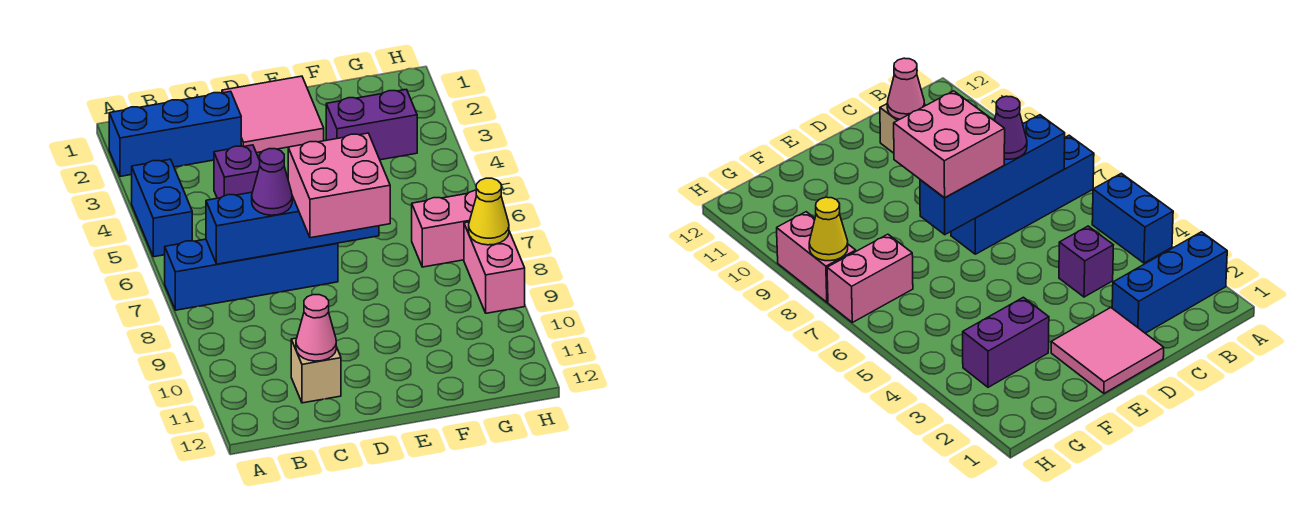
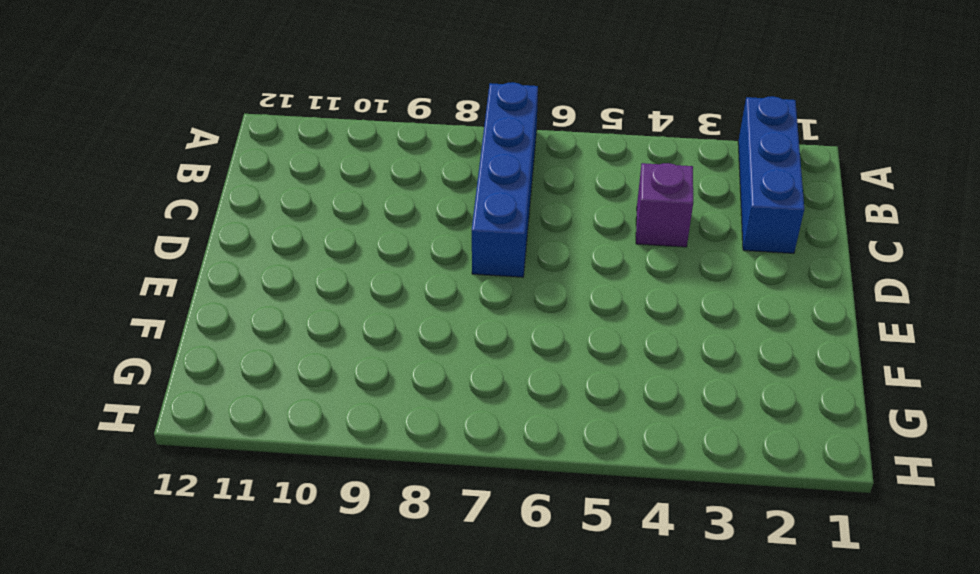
none -> blue brick A4:A5 level 1
none -> tan brick C11 level 1
none -> pink tile D1:E2 level 1

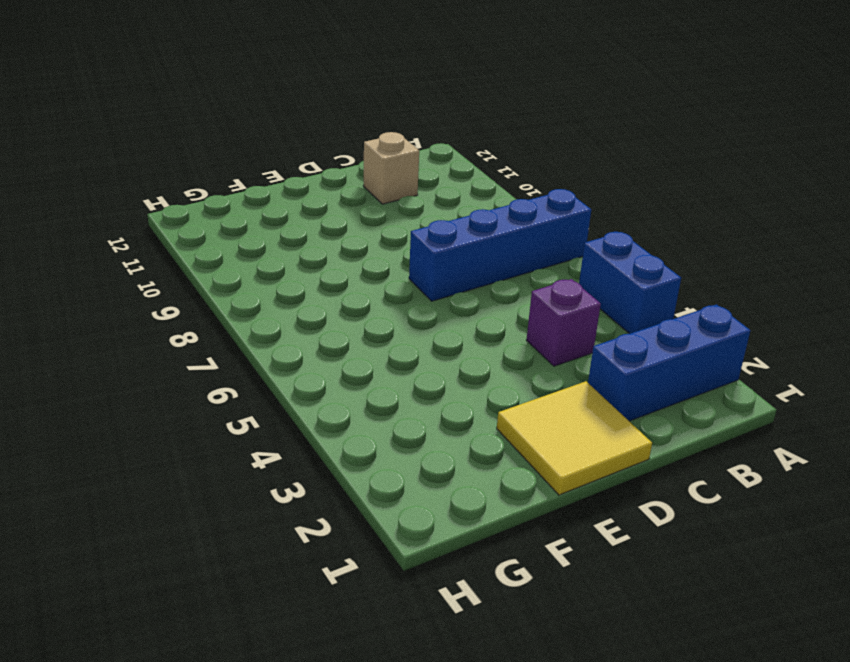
yellow tile D1:E2 level 1 -> pink tile D1:E2 level 1
none -> purple brick F3:G3 level 1
none -> pink brick G7:H7 level 1
none -> pink brick H8:H9 level 1

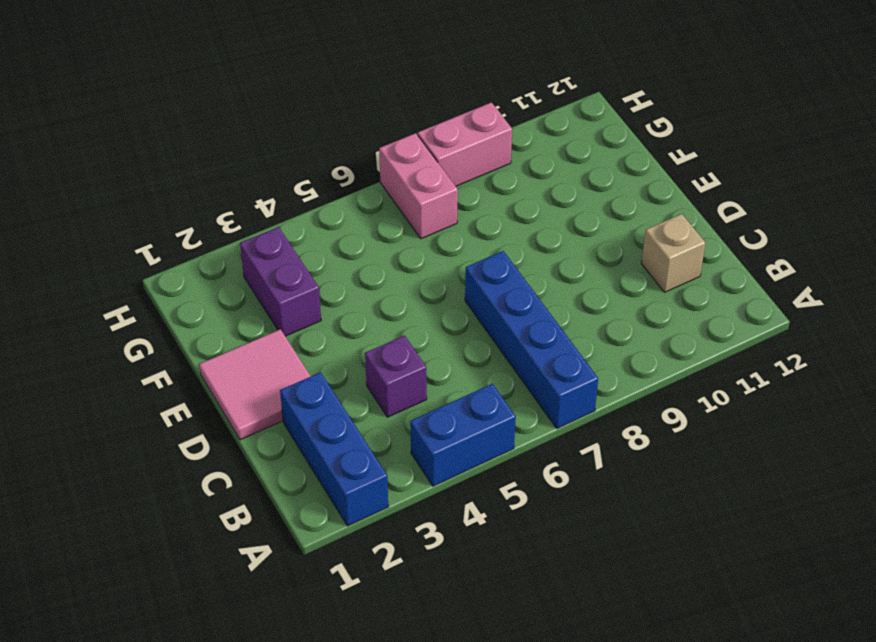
none -> blue brick B7:E7 level 2
none -> pink cone C11 level 2
none -> yellow cone H8 level 2

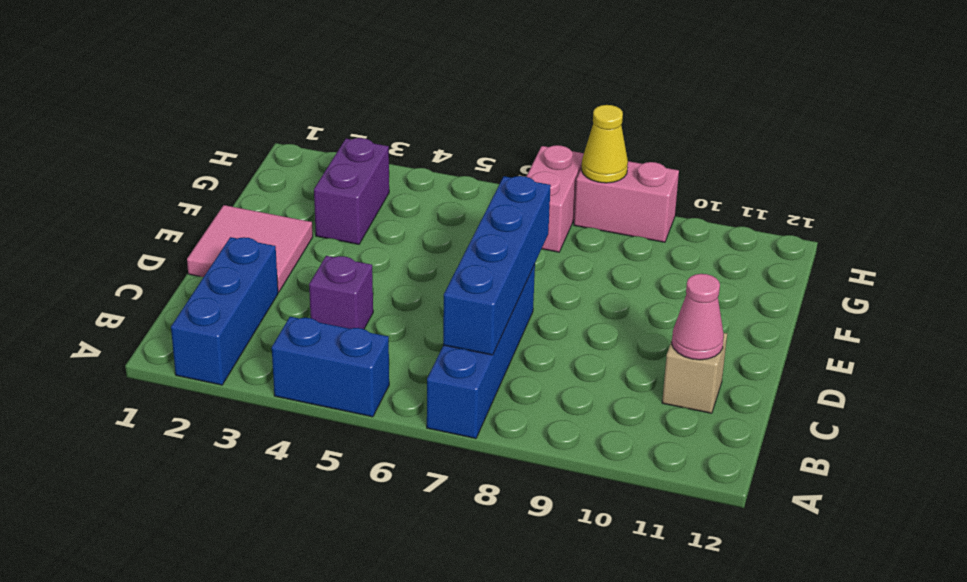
none -> purple cone C7 level 3
none -> pink brick D7:E8 level 3

